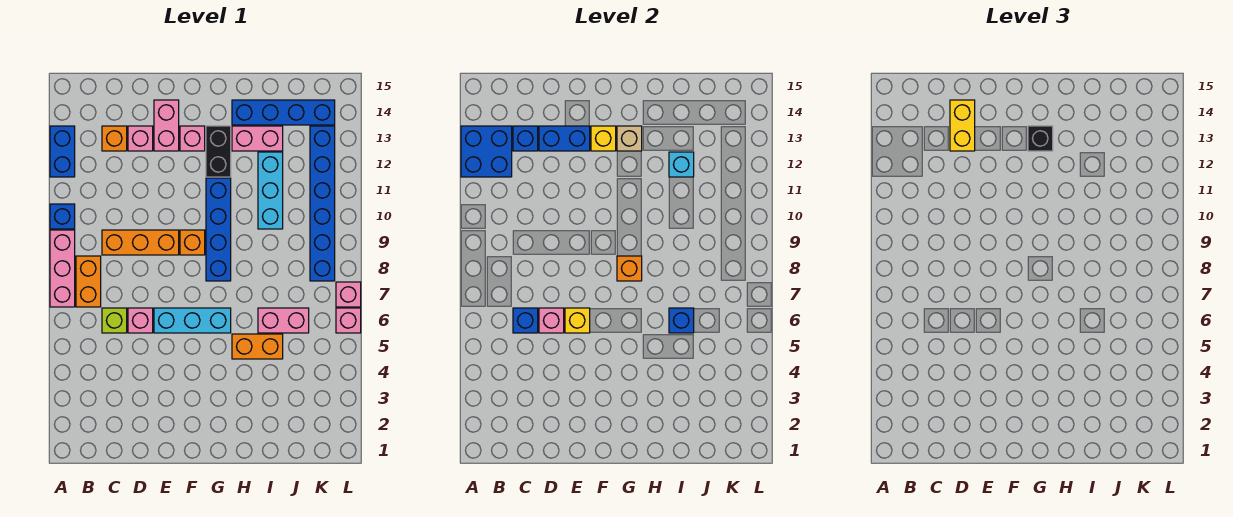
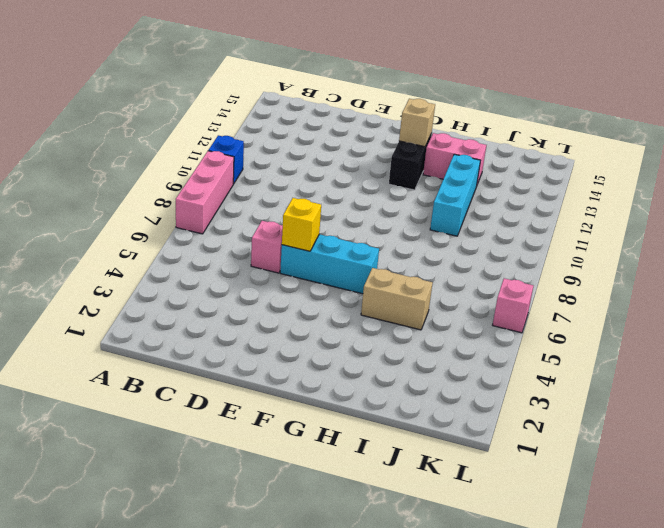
tan brick H5:I5 level 1 -> orange brick H5:I5 level 1
none -> blue brick A12:A13 level 1
none -> orange brick B7:B8 level 1
none -> lime brick C6 level 1
none -> orange brick C9:E9 level 1

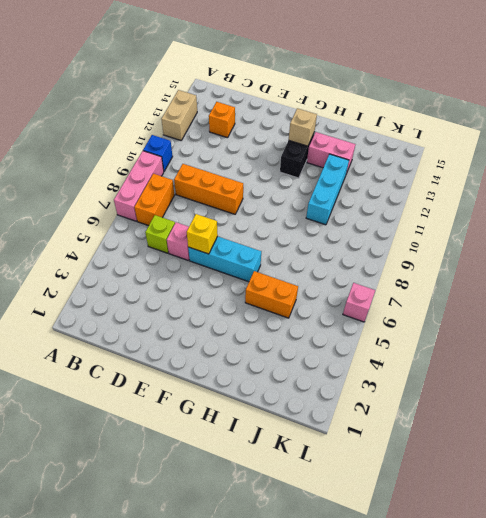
tan brick A12:A13 level 1 -> blue brick A12:A13 level 1
none -> pink brick D13 level 1
none -> pink brick E13:E14 level 1
none -> orange brick F9 level 1
none -> pink brick F13 level 1

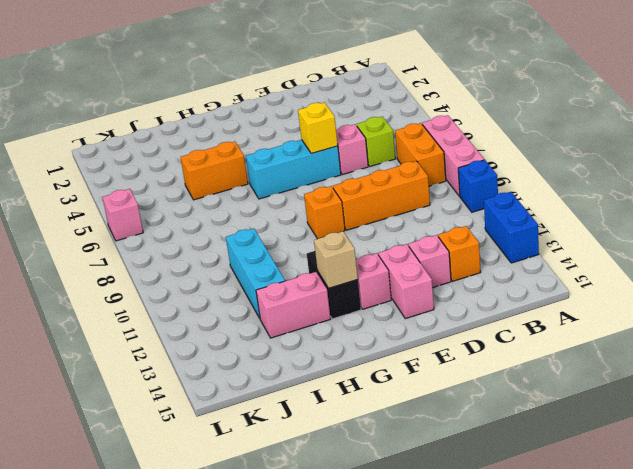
none -> blue brick G8:G11 level 1
none -> blue brick H14:K14 level 1
none -> pink brick I6:J6 level 1
none -> blue brick K8:K13 level 1

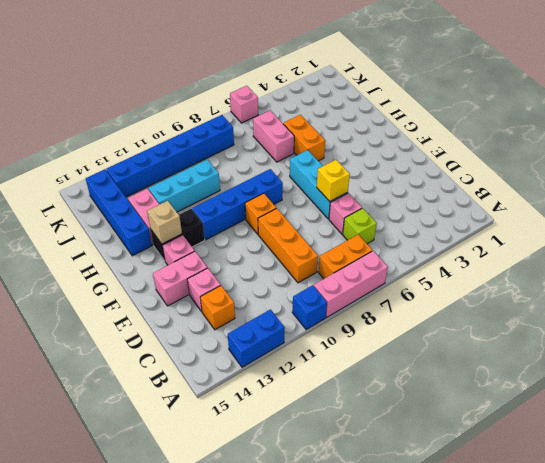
none -> pink brick L7 level 1
none -> blue brick A12:B13 level 2
none -> blue brick C6 level 2
none -> blue brick C13 level 2

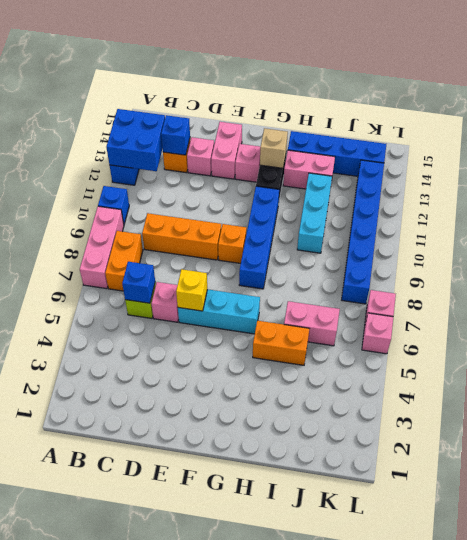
none -> pink brick D6 level 2
none -> blue brick D13:E13 level 2
none -> yellow brick F13 level 2
none -> orange brick G8 level 2

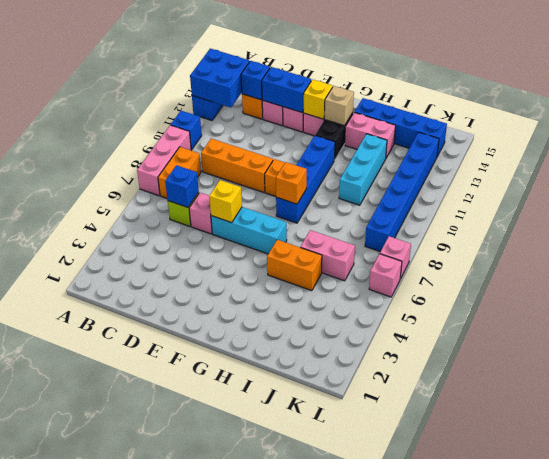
none -> pink brick D6 level 2
none -> blue brick I6 level 2
none -> cyan brick I12 level 2
none -> yellow brick D13:D14 level 3

